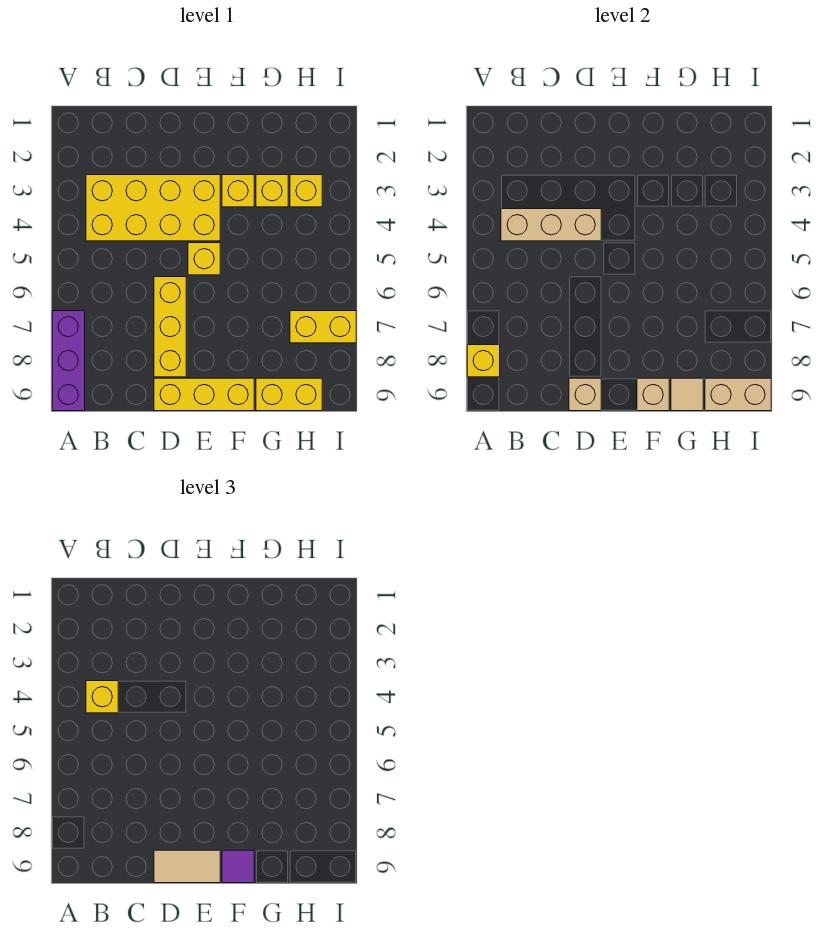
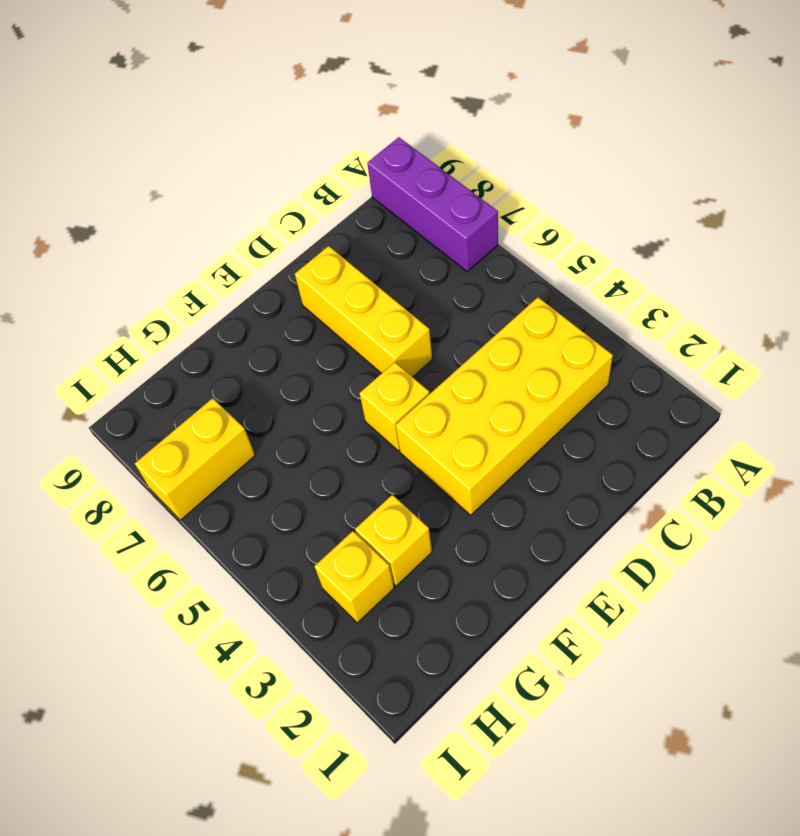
none -> yellow brick D9:F9 level 1
none -> yellow brick F3 level 1
none -> yellow brick G9:H9 level 1

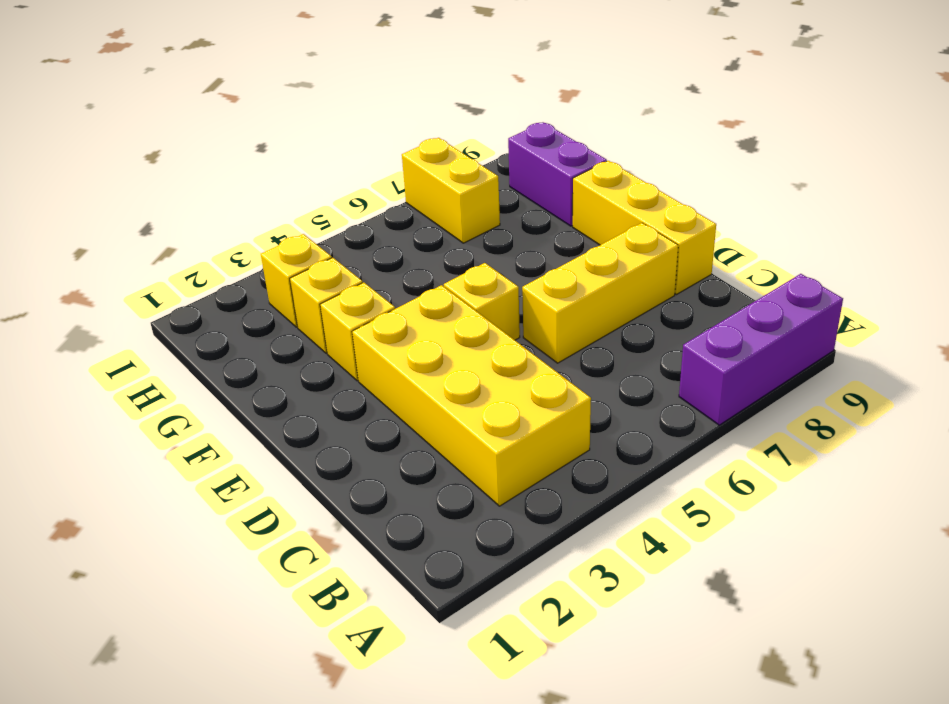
purple brick G9:H9 level 1 -> yellow brick G9:H9 level 1
none -> yellow brick A8 level 2
none -> tan brick B4:D4 level 2
none -> tan brick D9 level 2

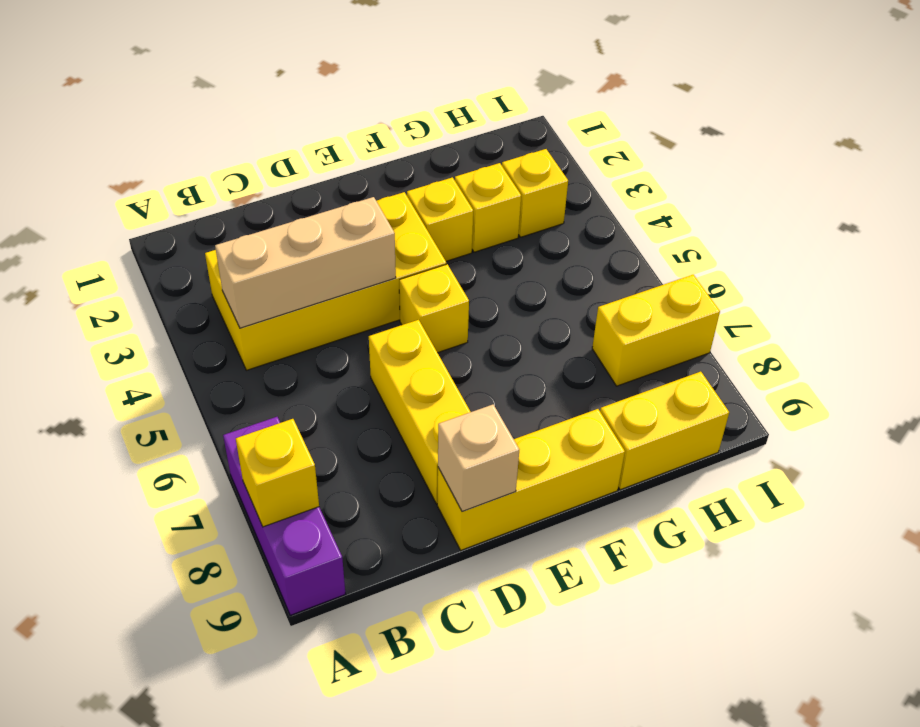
none -> tan brick F9 level 2
none -> tan tile G9 level 2
none -> tan brick H9:I9 level 2

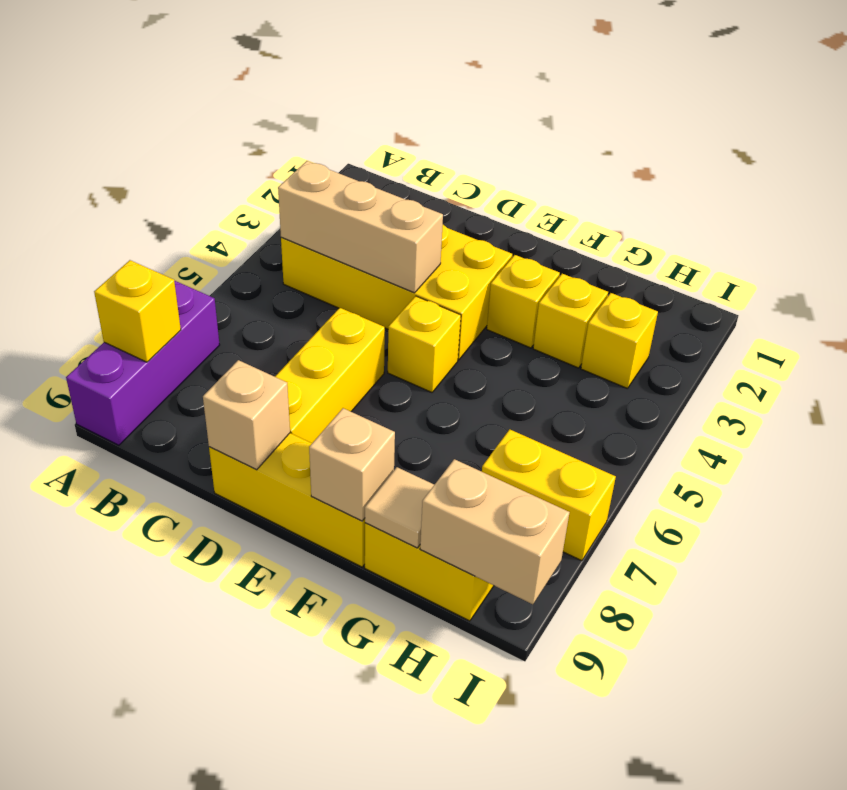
none -> yellow brick B4 level 3
none -> tan tile D9:E9 level 3
none -> purple tile F9 level 3

